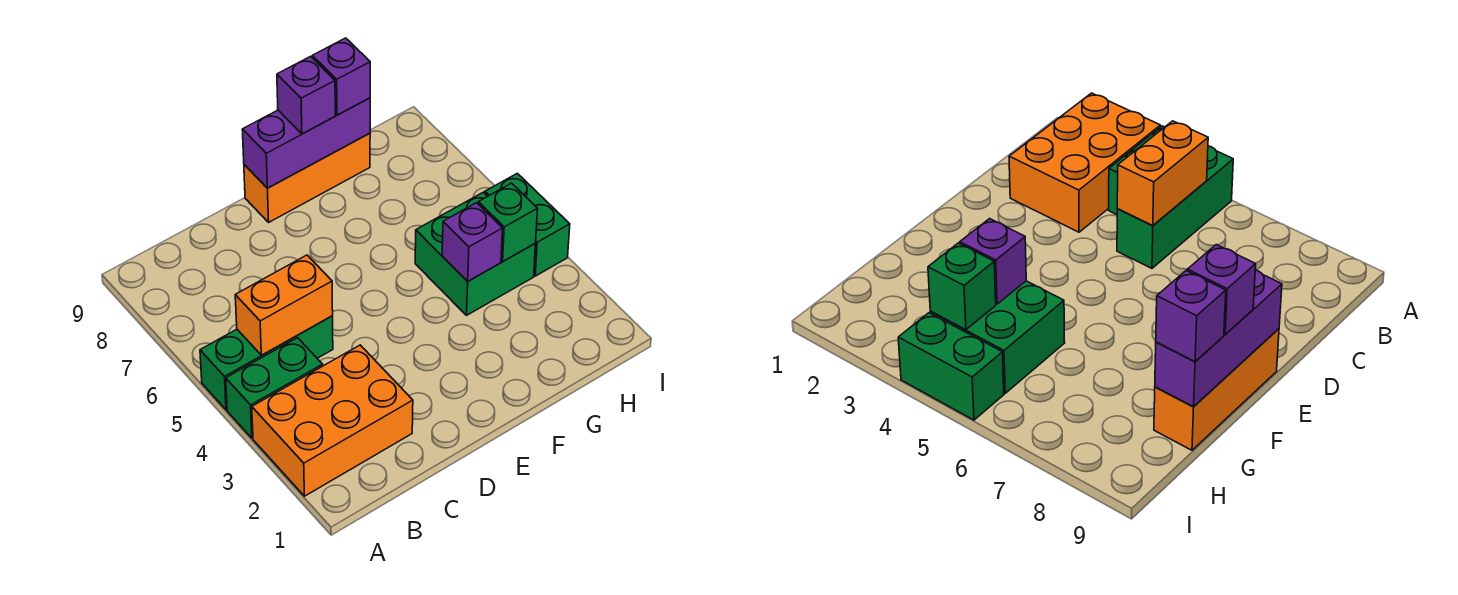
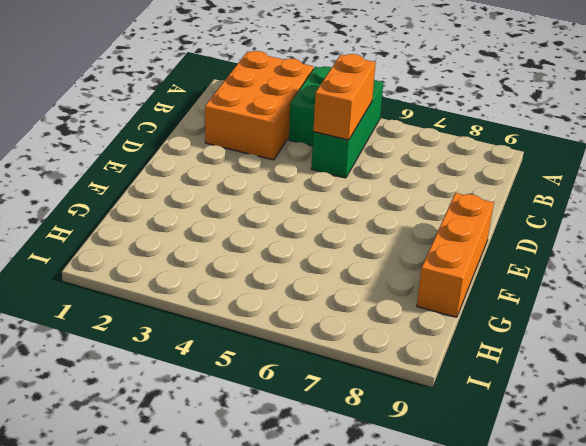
none -> green brick G4:H5 level 1
none -> green brick I4:I5 level 1
none -> purple brick E9:G9 level 2

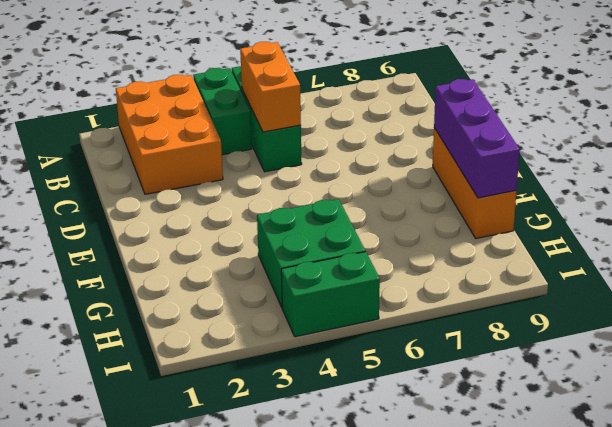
none -> purple brick G4 level 2
none -> green brick H4 level 2
none -> purple brick F9 level 3

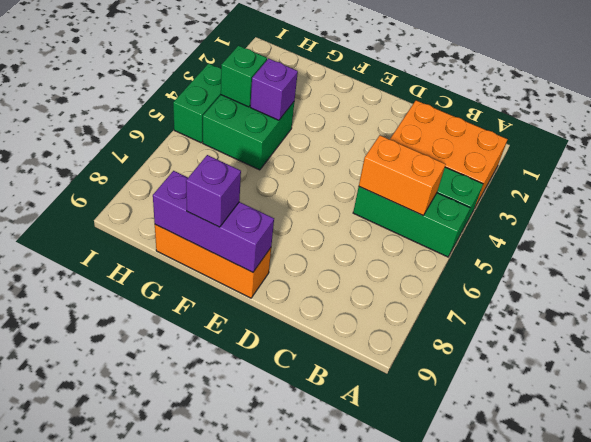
none -> purple brick G9 level 3

